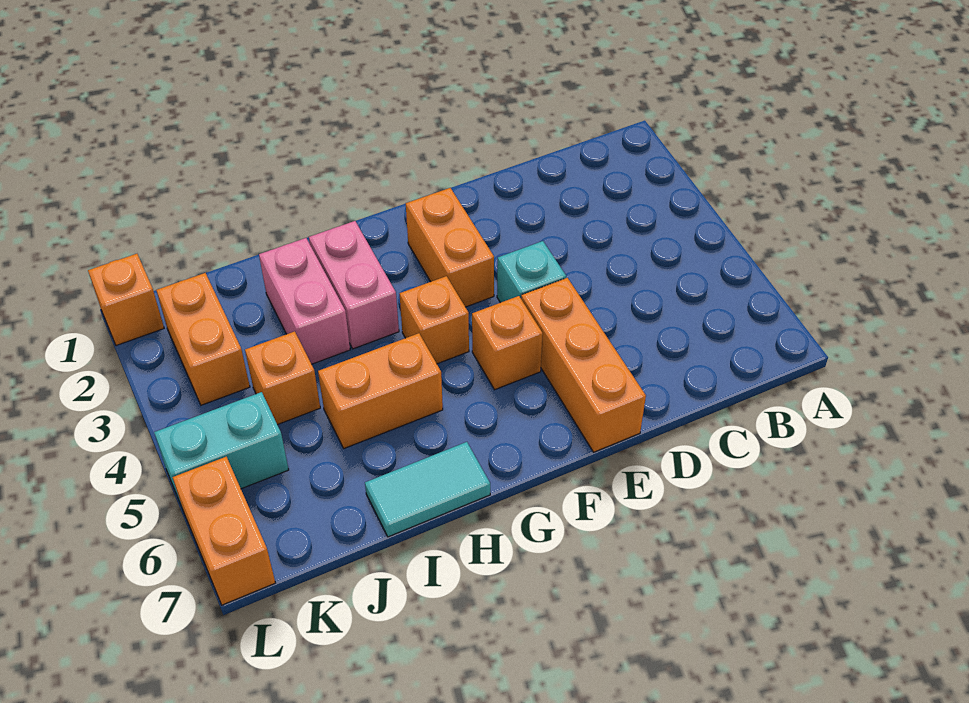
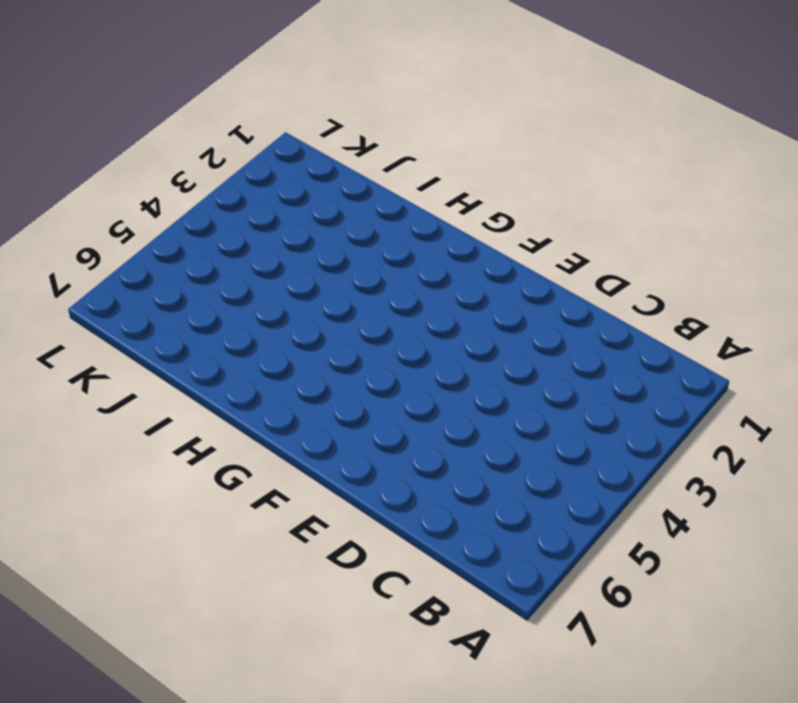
none -> cyan brick E4 level 1
none -> orange brick E5:E7 level 1
none -> orange brick F2:F3 level 1

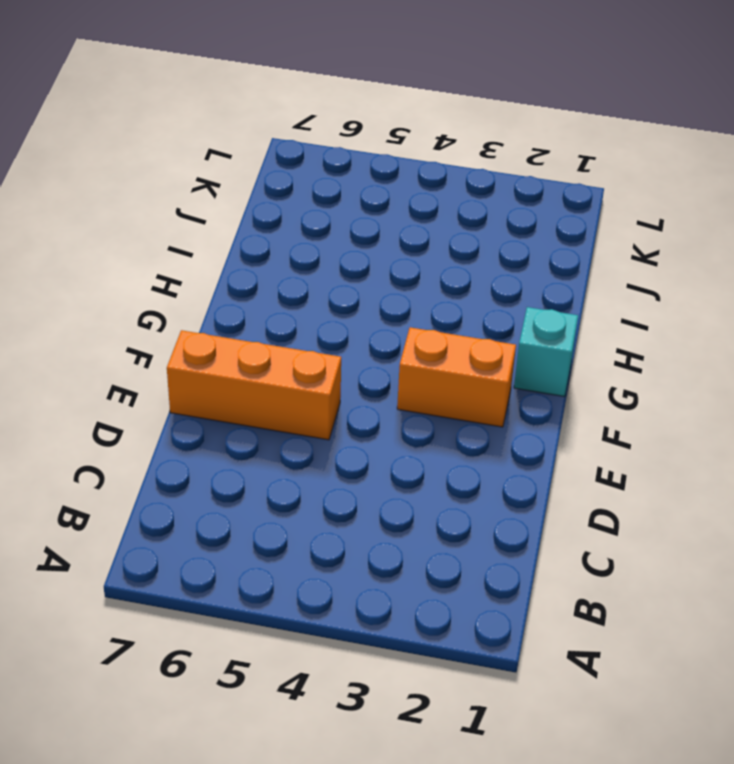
cyan brick G1 level 1 -> cyan brick E4 level 1
none -> orange brick F5 level 1
none -> orange brick G4 level 1
none -> pink brick H2:H3 level 1

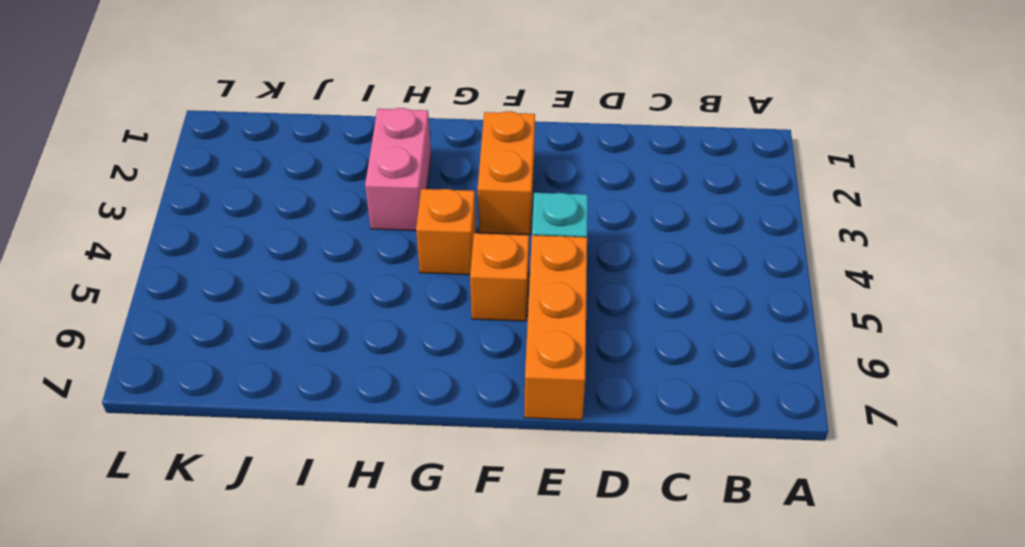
none -> orange brick H5:I5 level 1
none -> cyan tile H7:I7 level 1
none -> pink brick I2:I3 level 1

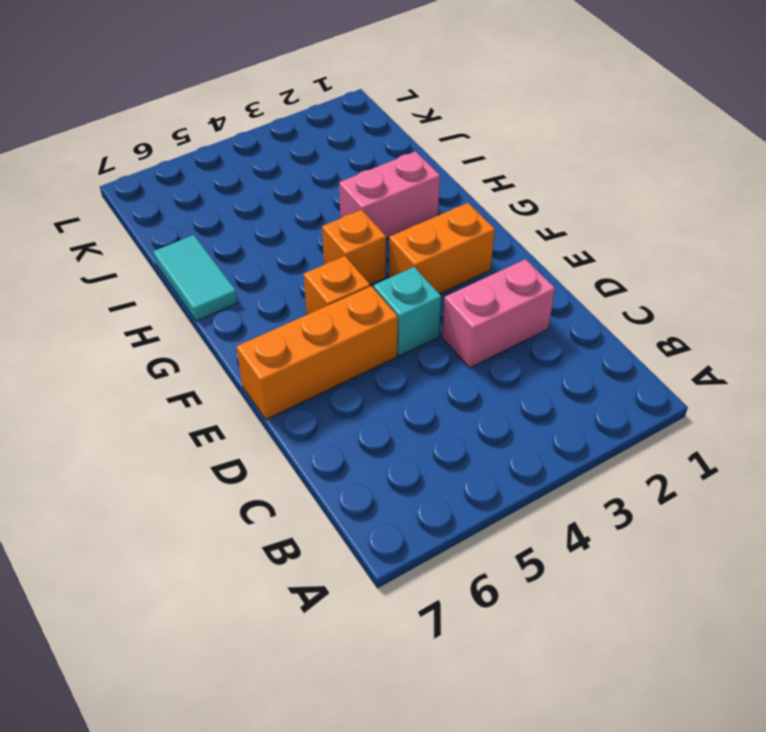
pink brick D2:D3 level 1 -> pink brick I2:I3 level 1
none -> orange brick H5:I5 level 1
none -> orange brick J4 level 1
none -> orange brick K2:K3 level 1

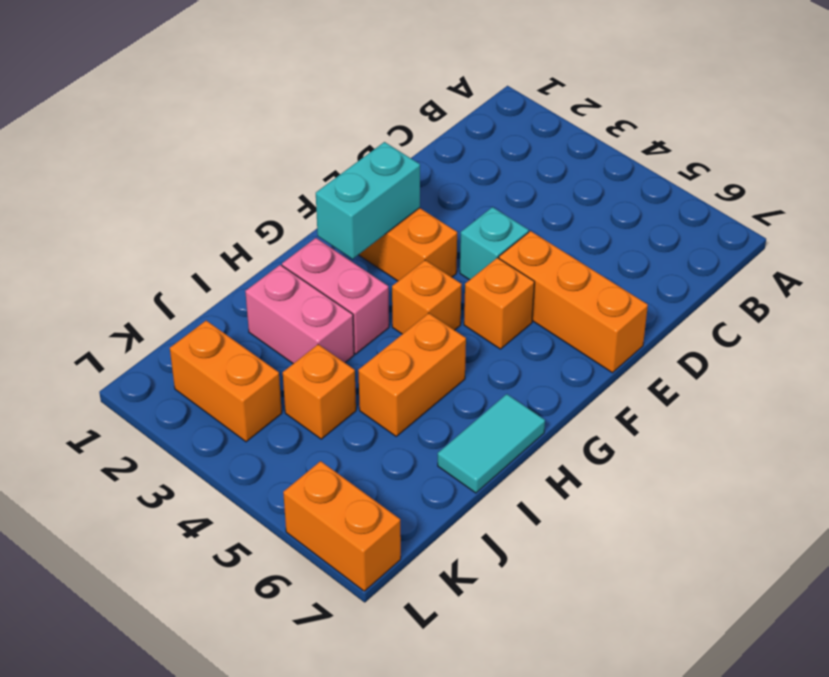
cyan brick F2:G2 level 2 -> cyan brick K5:L5 level 1
none -> orange brick L1 level 1

